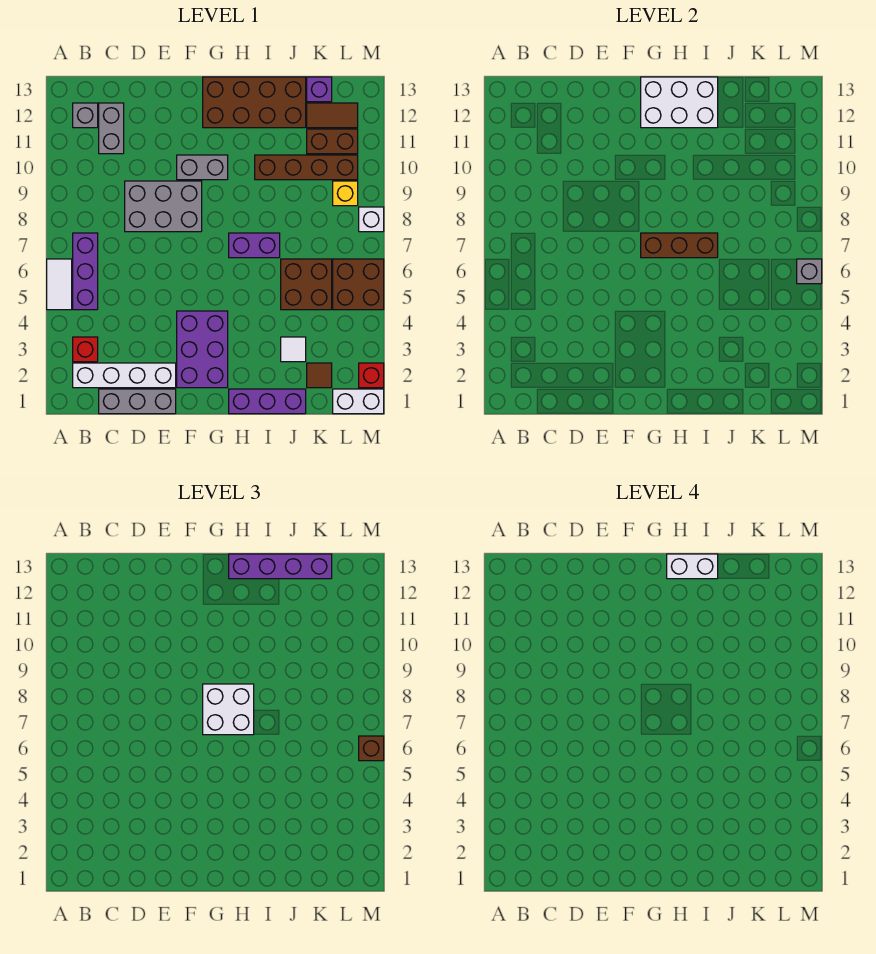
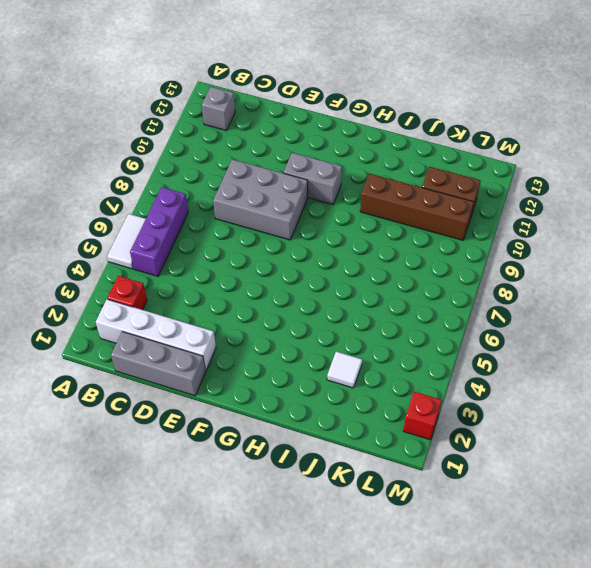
none -> grey brick C11:C12 level 1
none -> purple brick F2:G4 level 1
none -> brown brick G12:J13 level 1
none -> purple brick H1:J1 level 1

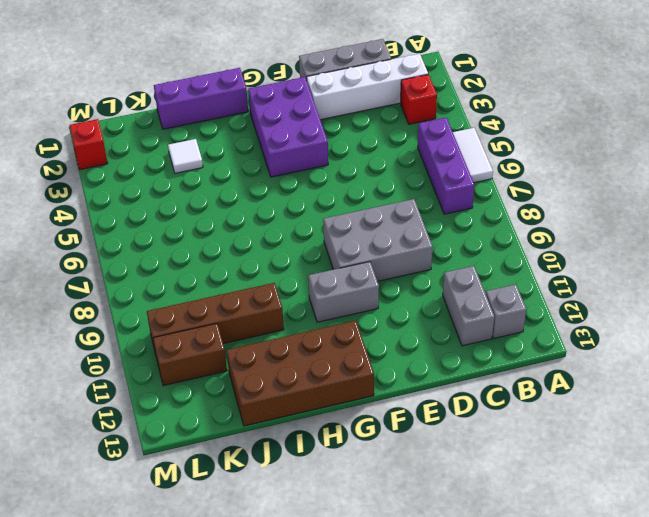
none -> purple brick H7:I7 level 1
none -> brown brick J5:K6 level 1
none -> brown tile K2 level 1
none -> brown tile K12:L12 level 1

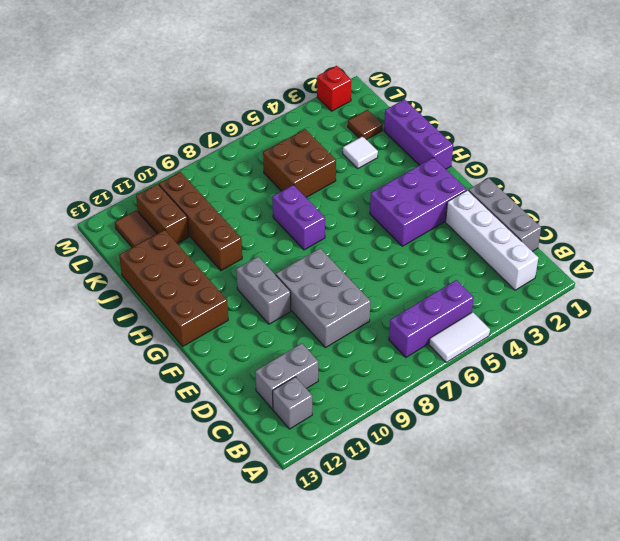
none -> red brick B3 level 1
none -> purple brick K13 level 1
none -> white brick L1:M1 level 1
none -> brown brick L5:M6 level 1

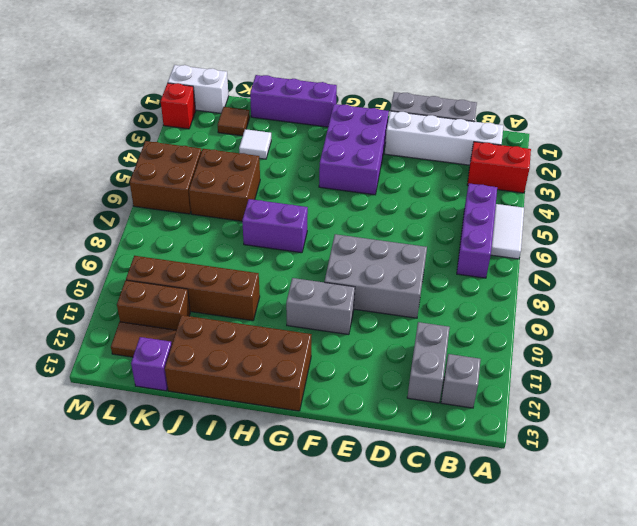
red brick A3:B3 level 1 -> red brick B3 level 1
none -> yellow brick L9 level 1
none -> white brick M8 level 1
none -> brown brick G7:I7 level 2
none -> white brick G12:I13 level 2

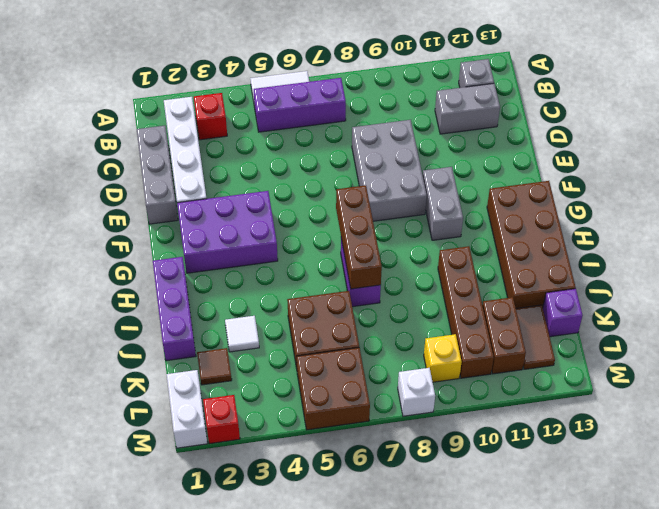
none -> white brick G12:I13 level 2
none -> grey brick M6 level 2
none -> white brick G7:H8 level 3
none -> purple brick H13:K13 level 3

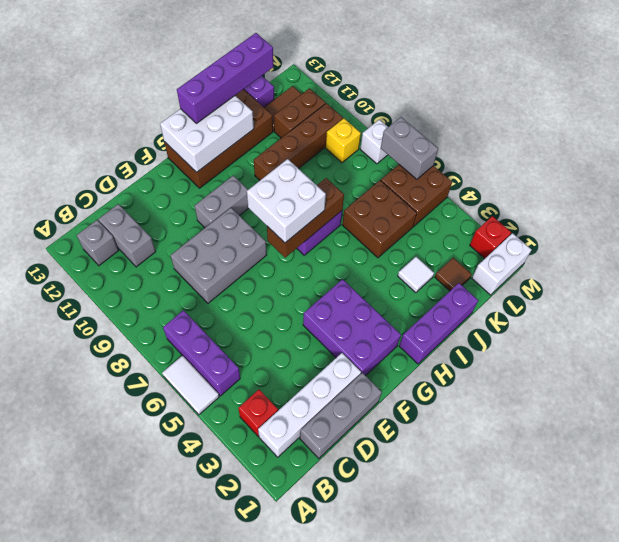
grey brick M6:M7 level 2 -> grey brick M6 level 2
none -> brown brick M6 level 3
none -> white brick H13:I13 level 4

